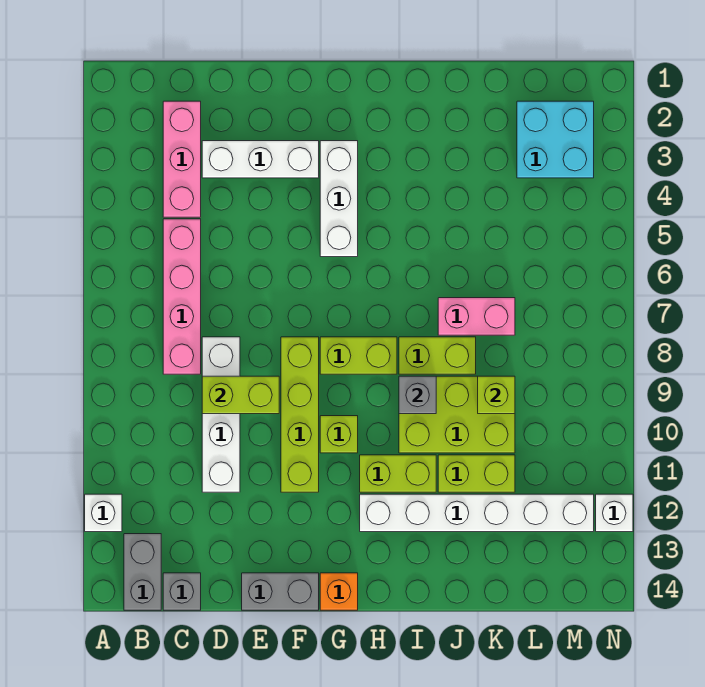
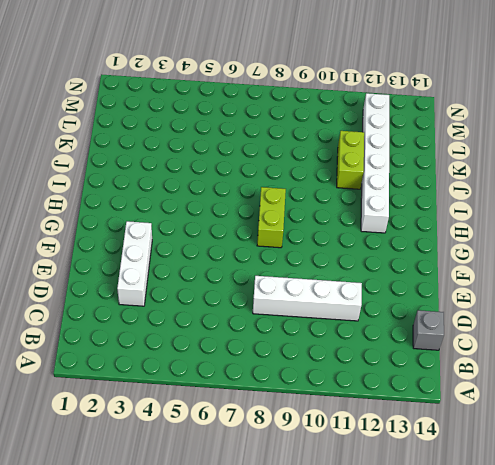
none -> white brick A12 level 1
none -> grey brick B13:B14 level 1
none -> pink brick C2:C4 level 1

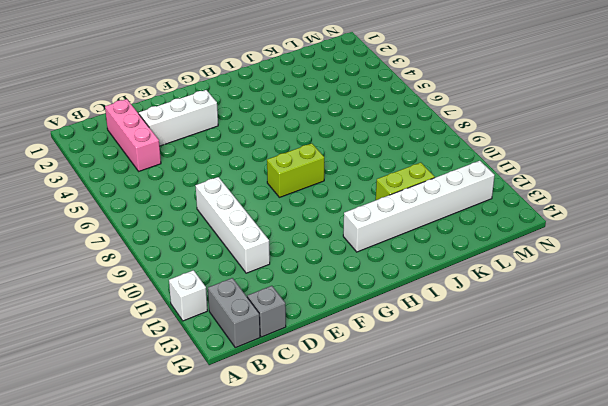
none -> pink brick C5:C8 level 1
none -> grey brick E14:F14 level 1
none -> lime brick F8:F11 level 1

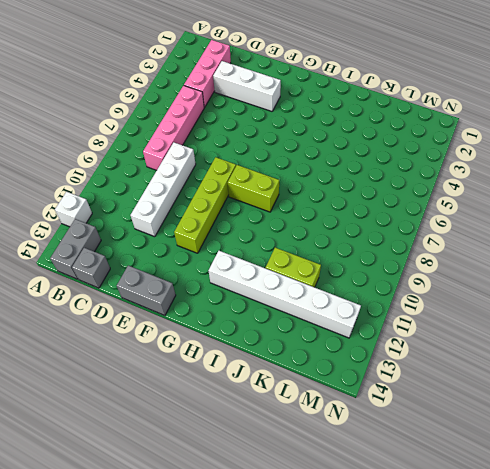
none -> white brick G3:G5 level 1
none -> lime brick G10 level 1
none -> orange brick G14 level 1

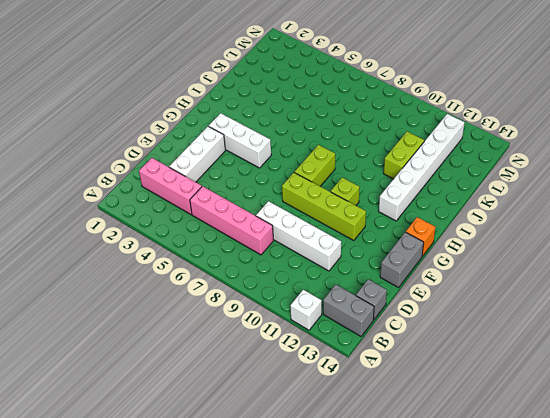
none -> lime brick H11:I11 level 1
none -> lime brick I8:J8 level 1
none -> lime brick I9:K10 level 1

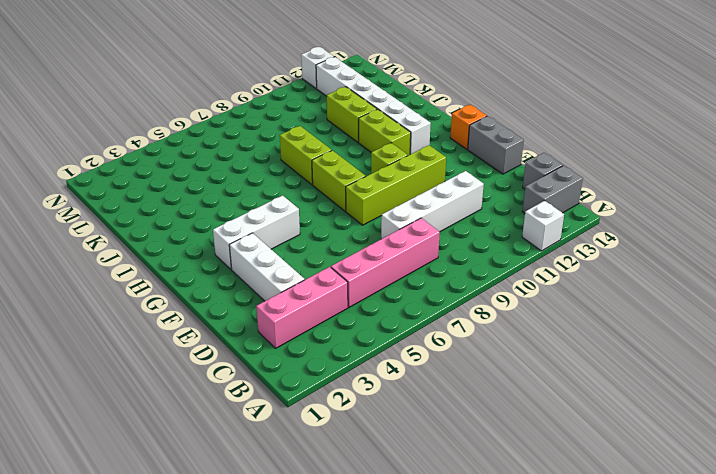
none -> lime brick I9:K10 level 1
none -> pink brick J7:K7 level 1
none -> cyan brick L2:M3 level 1

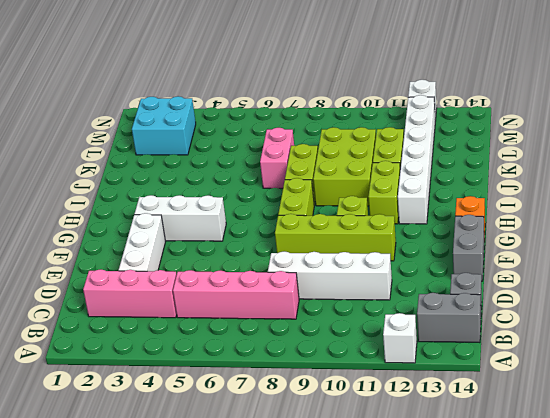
none -> lime brick D9:E9 level 2
none -> grey brick I9 level 2
none -> lime brick K9 level 2

